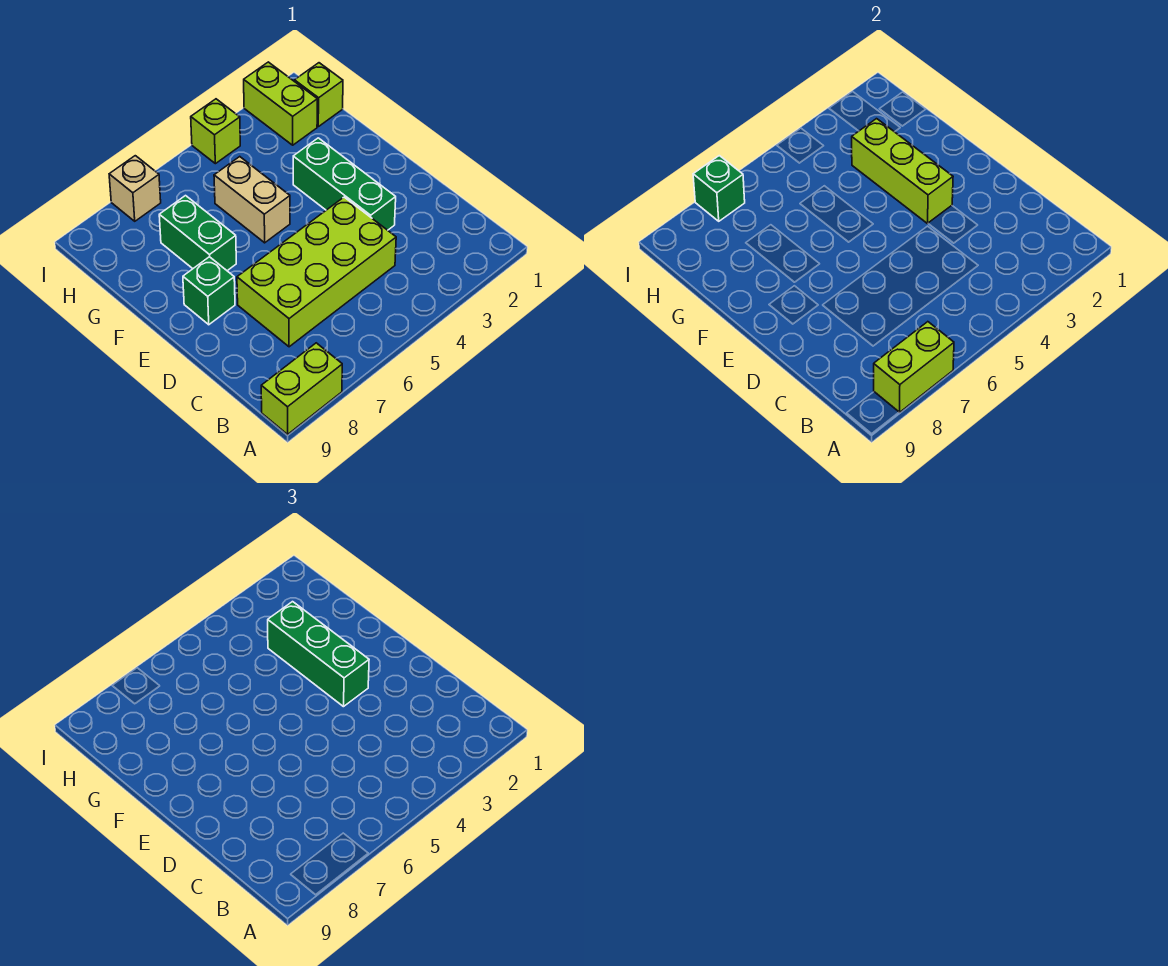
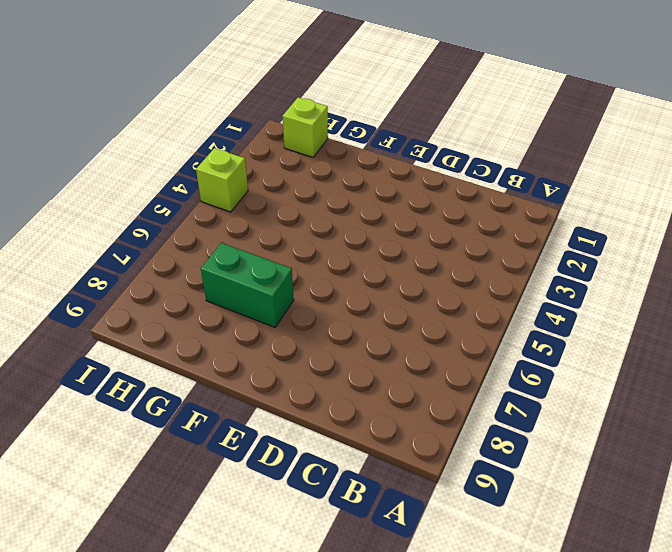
none -> lime brick A8:A9 level 1
none -> lime brick C4:D7 level 1
none -> green brick D3:F3 level 1

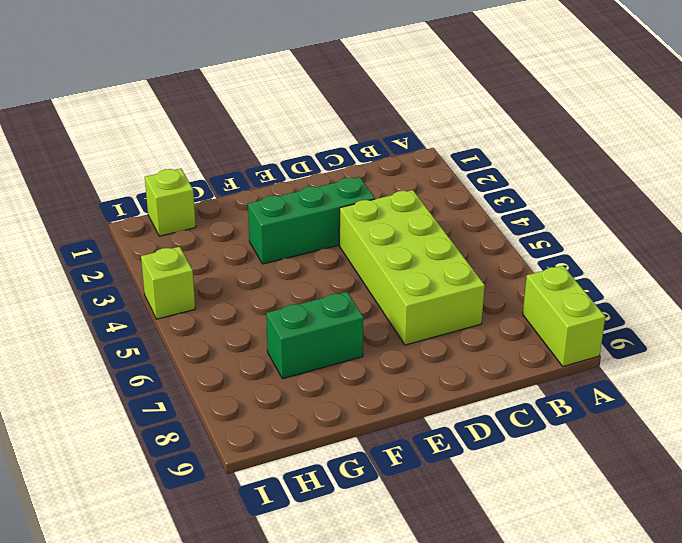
none -> green brick E8 level 1
none -> tan brick F5:G5 level 1
none -> lime brick H2:I2 level 1

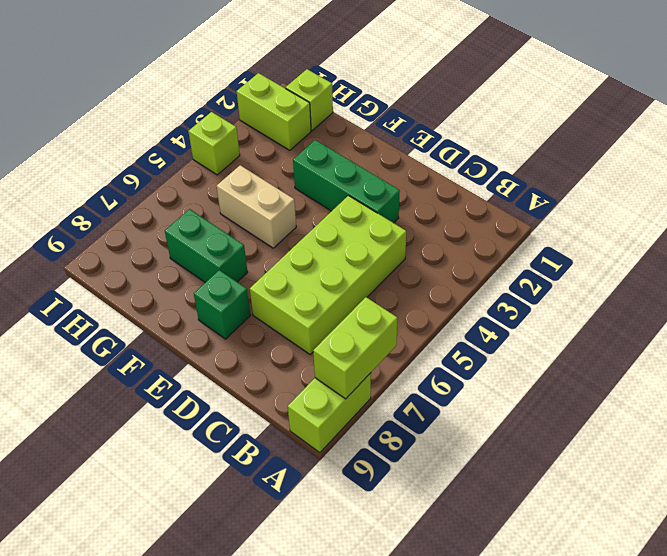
none -> tan brick I7 level 1
none -> lime brick E3:G3 level 2
none -> green brick I7 level 2

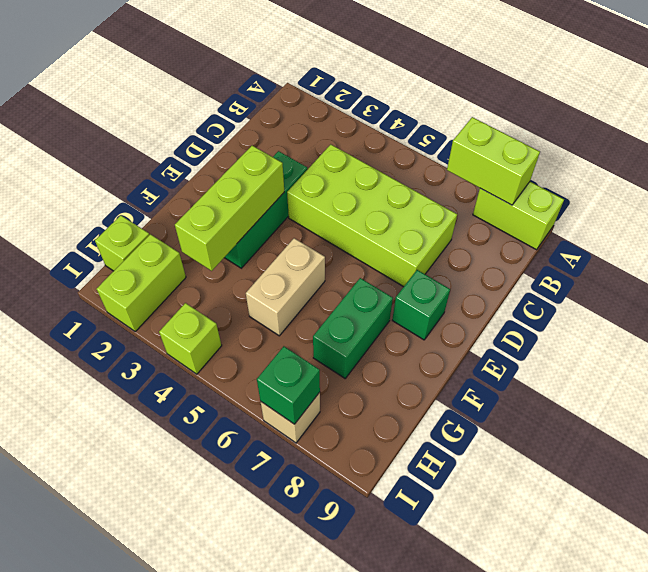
none -> green brick E3:G3 level 3

